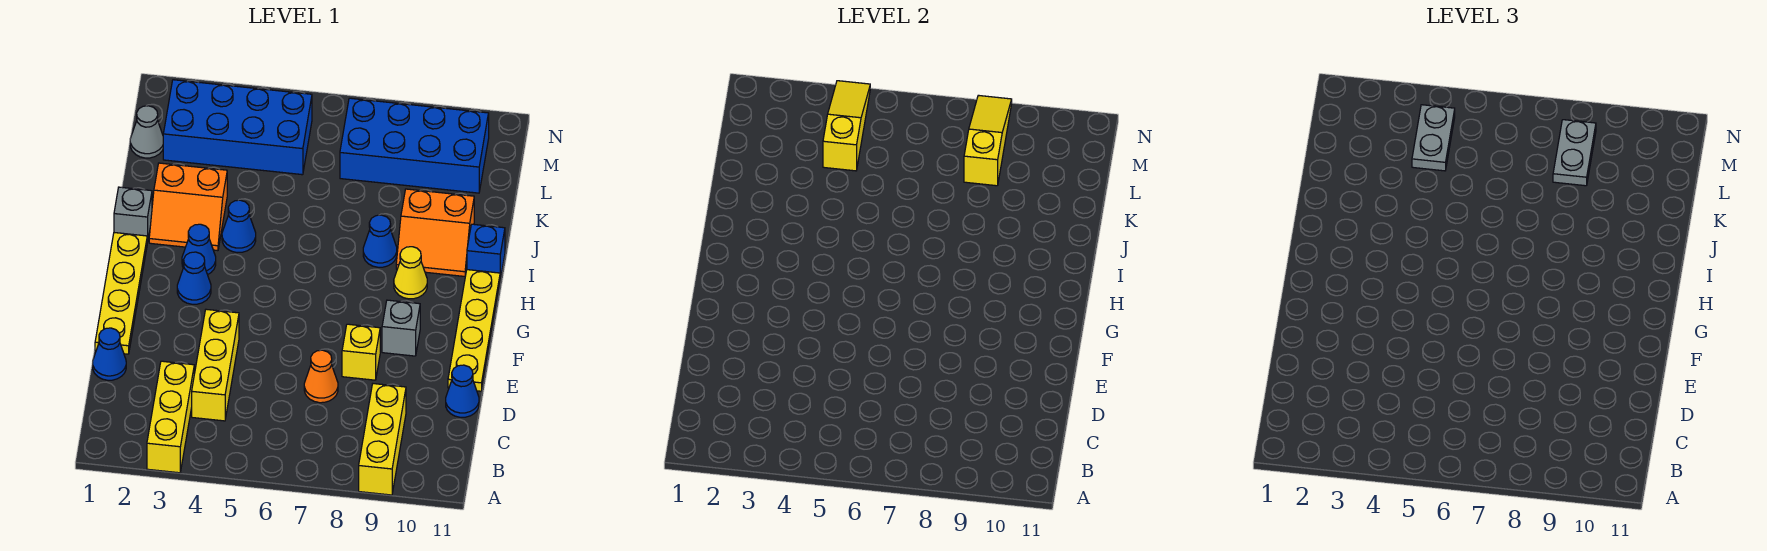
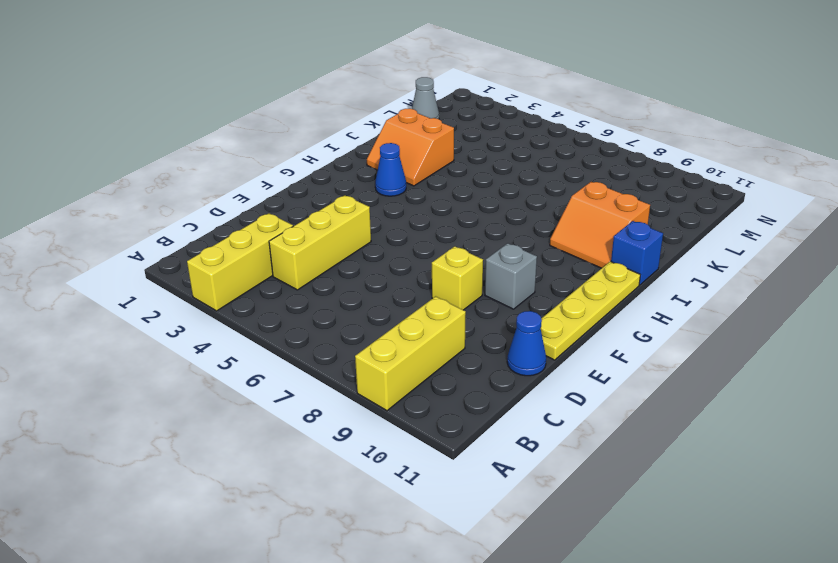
none -> blue cone D1 level 1
none -> orange cone D7 level 1
none -> yellow plate E1:H1 level 1

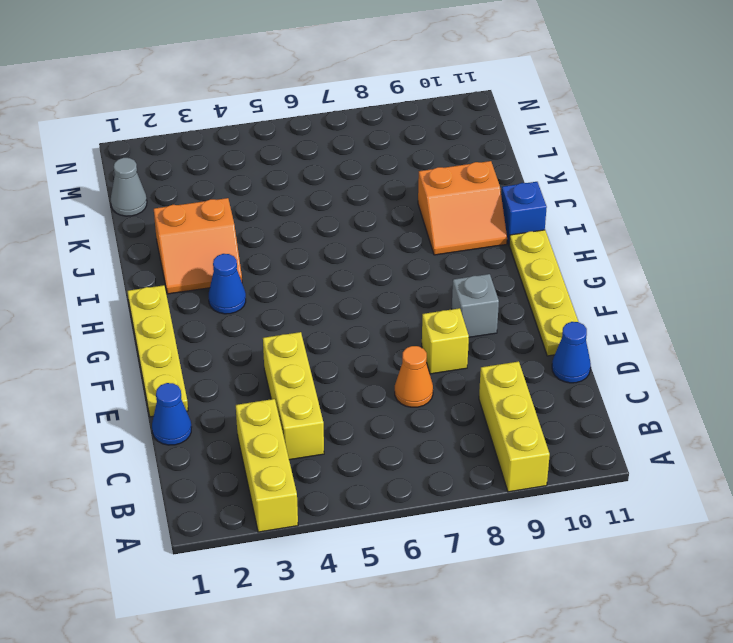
none -> blue cone G3 level 1
none -> yellow cone H9 level 1
none -> grey brick I1 level 1

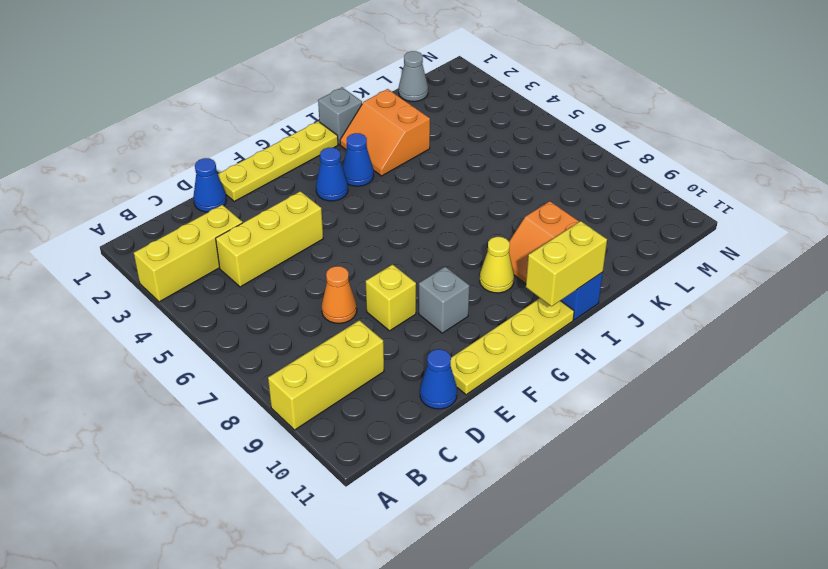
yellow brick H11:I11 level 2 -> none
none -> blue cone I4 level 1
none -> blue cone I8 level 1
none -> blue brick L2:M5 level 1

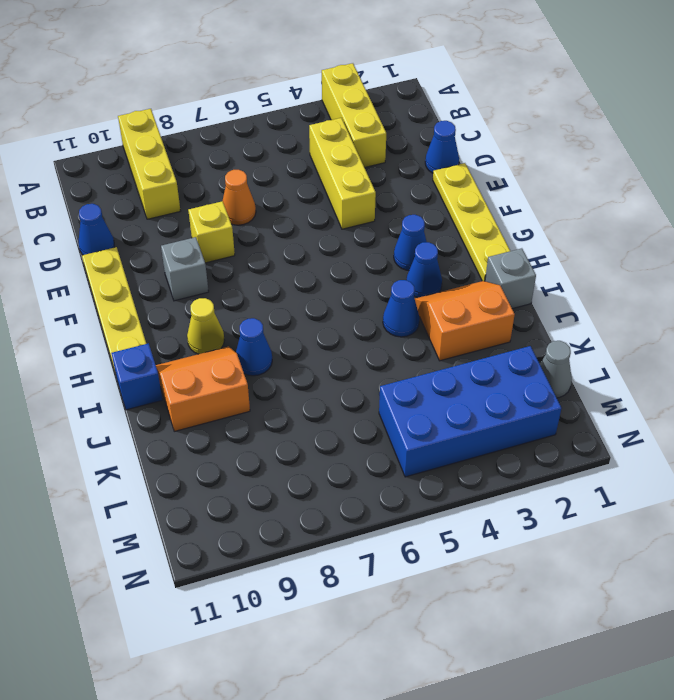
none -> blue brick L7:M10 level 1
none -> yellow slope L4:N4 level 2 top L
none -> yellow slope L8:N8 level 2 top L

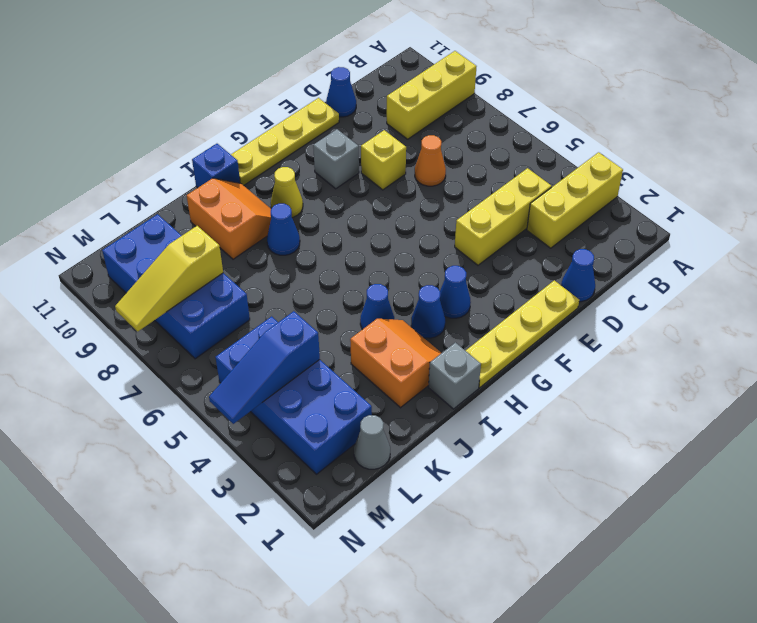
blue slope L4:N4 level 2 top L -> yellow slope L4:N4 level 2 top L
none -> grey plate L4:M4 level 3
none -> grey plate L8:M8 level 3

